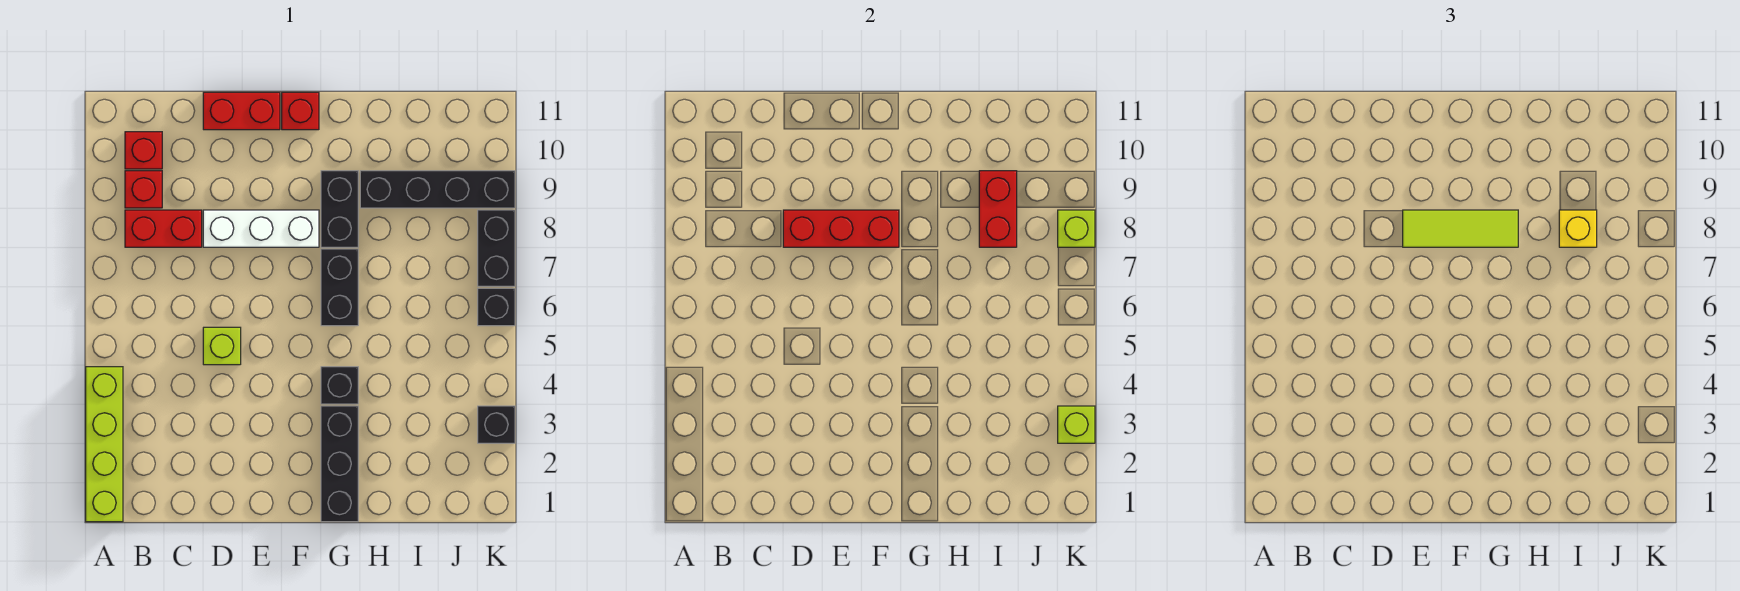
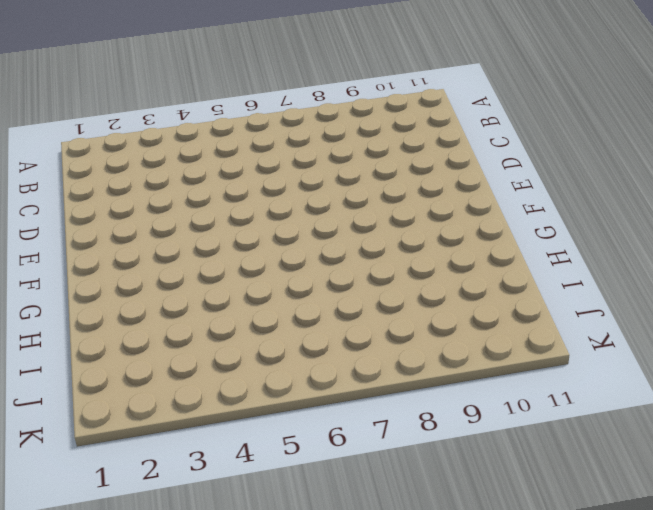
none -> lime brick A1:A4 level 1
none -> red brick B8:C8 level 1
none -> red brick B9 level 1

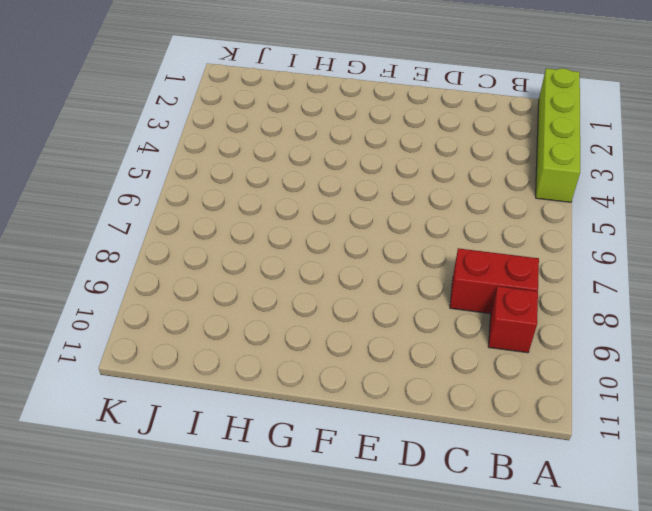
none -> red brick B10 level 1
none -> lime brick D5 level 1
none -> white brick D8:F8 level 1

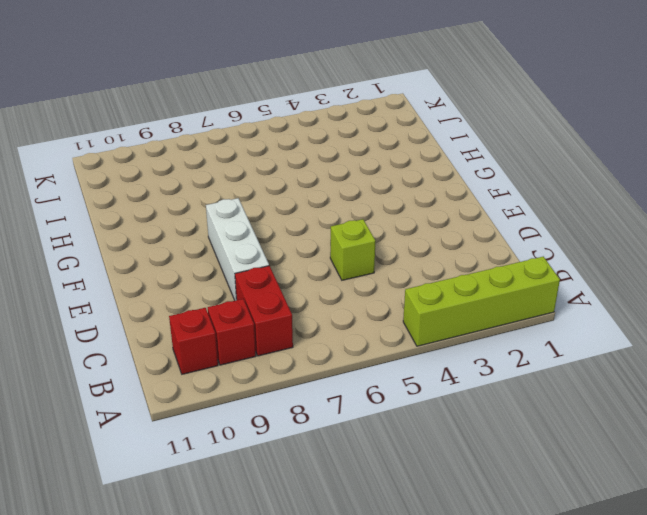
none -> red brick D11:E11 level 1
none -> red brick F11 level 1
none -> black brick G1:G3 level 1

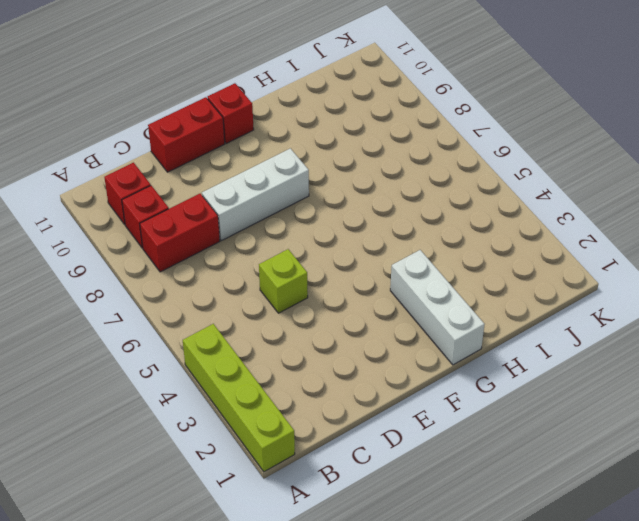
white brick G1:G3 level 1 -> black brick G1:G3 level 1
none -> black brick G4 level 1
none -> black brick G6:G7 level 1
none -> black brick G8:G9 level 1

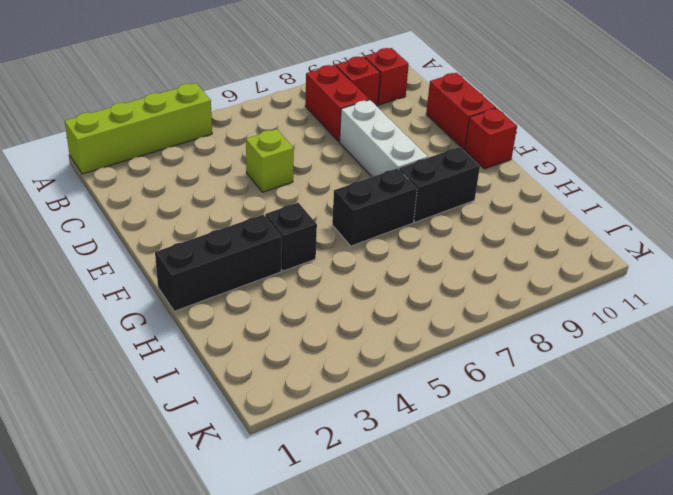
none -> black brick H9:K9 level 1
none -> black brick K3 level 1
none -> black brick K6 level 1

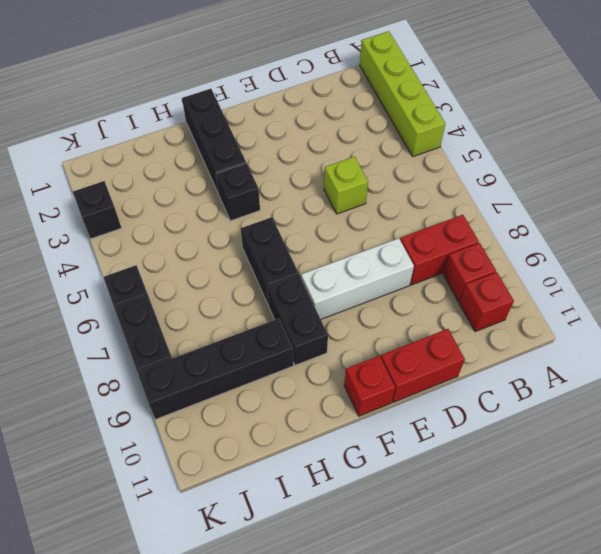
none -> red brick D8:F8 level 2
none -> red brick I8:I9 level 2
none -> lime brick K3 level 2

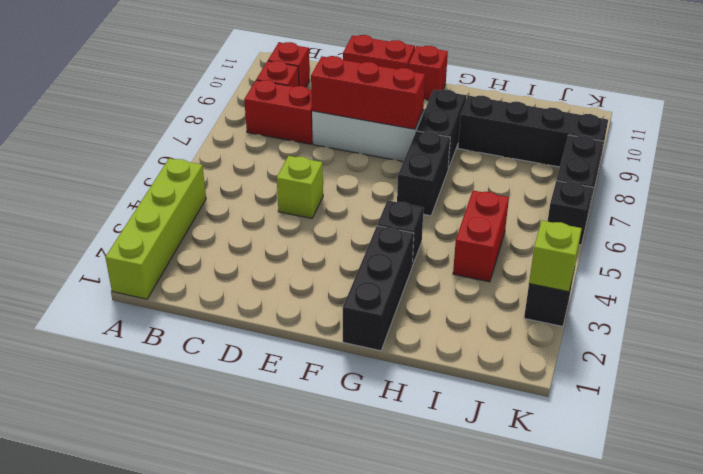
red brick I4:I5 level 1 -> red brick I8:I9 level 2
none -> lime brick K8 level 2
none -> lime tile E8:G8 level 3
none -> yellow brick I8 level 3

